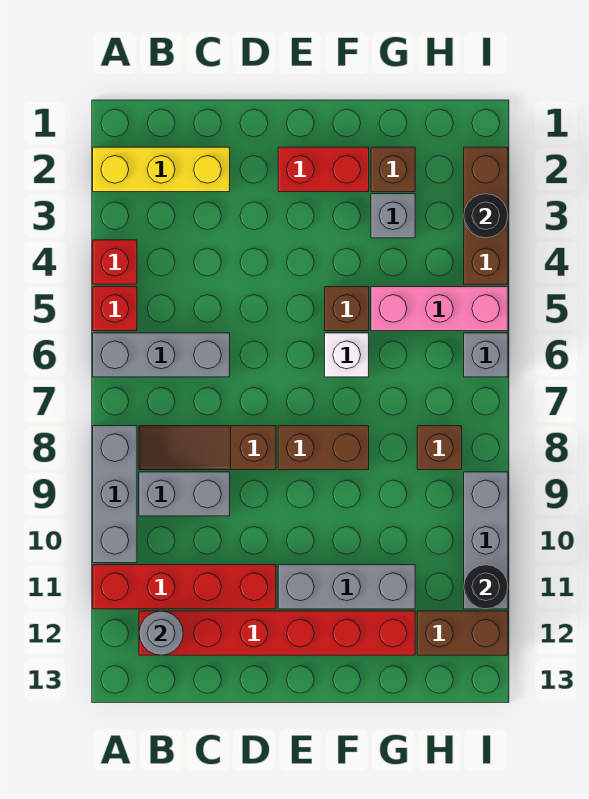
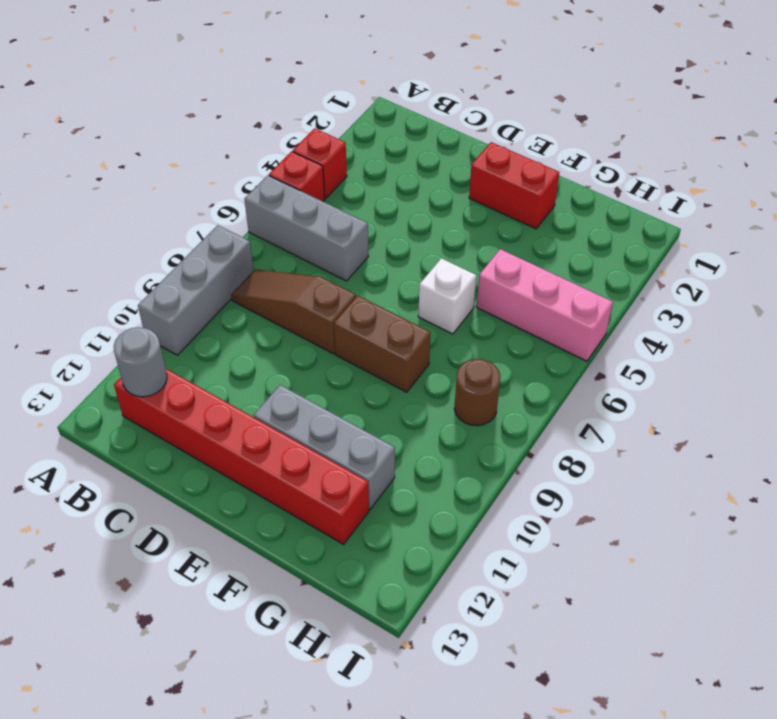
brown round brick H8 level 1 -> brown brick H8 level 1
none -> yellow brick A2:C2 level 1
none -> red brick A11:D11 level 1
none -> grey brick B9:C9 level 1

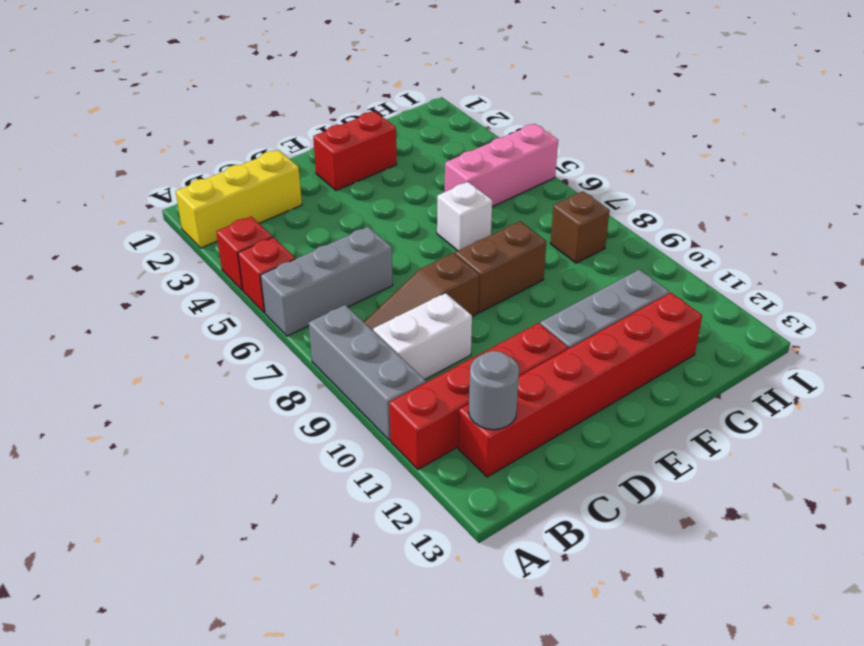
white brick B9:C9 level 1 -> grey brick B9:C9 level 1
none -> brown brick F5 level 1
none -> brown brick G2 level 1
none -> grey brick G3 level 1

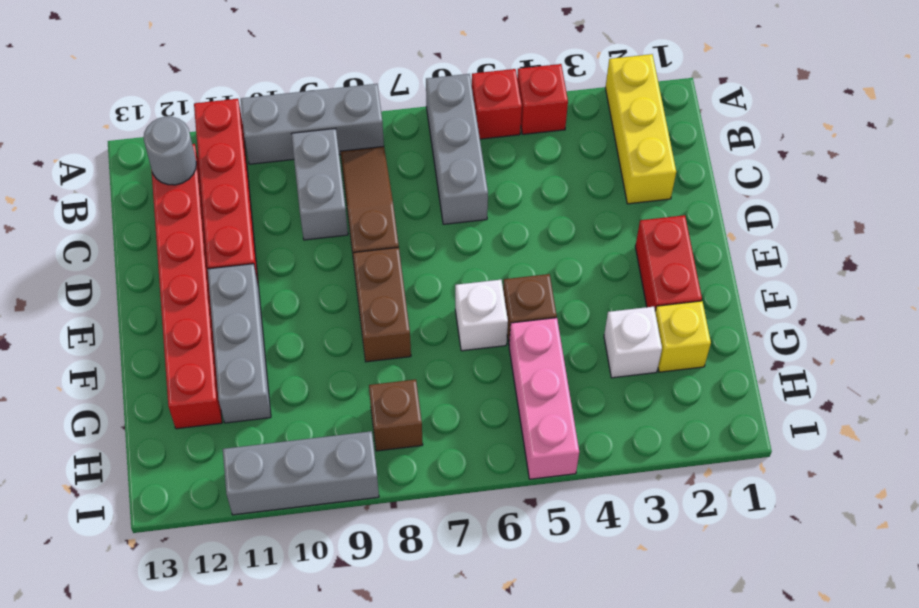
yellow brick G2 level 1 -> brown brick G2 level 1
white brick G3 level 1 -> grey brick G3 level 1
none -> brown brick H12:I12 level 1
none -> brown brick I2:I4 level 1
none -> grey brick I6 level 1

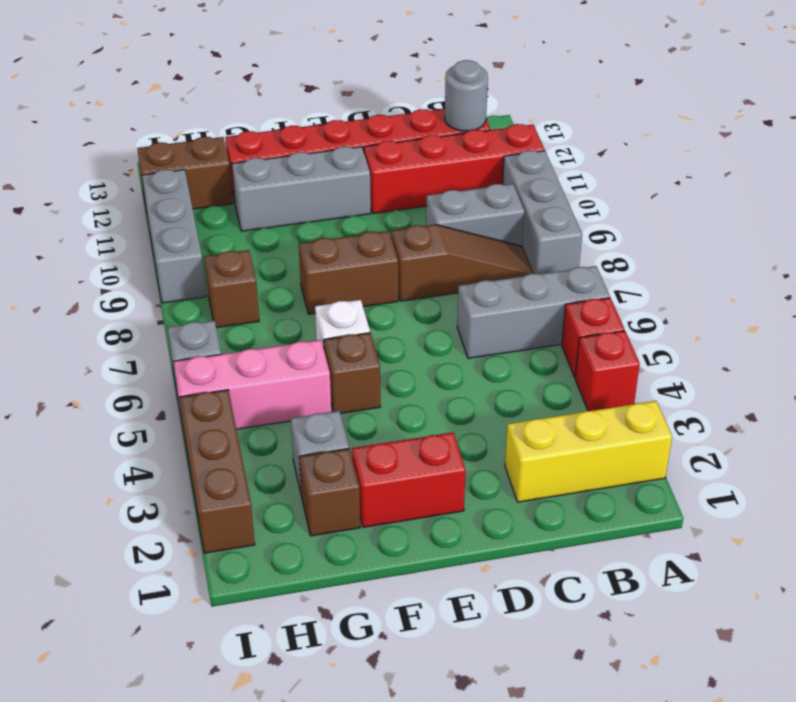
none -> black round brick I3 level 2
none -> black round brick I11 level 2

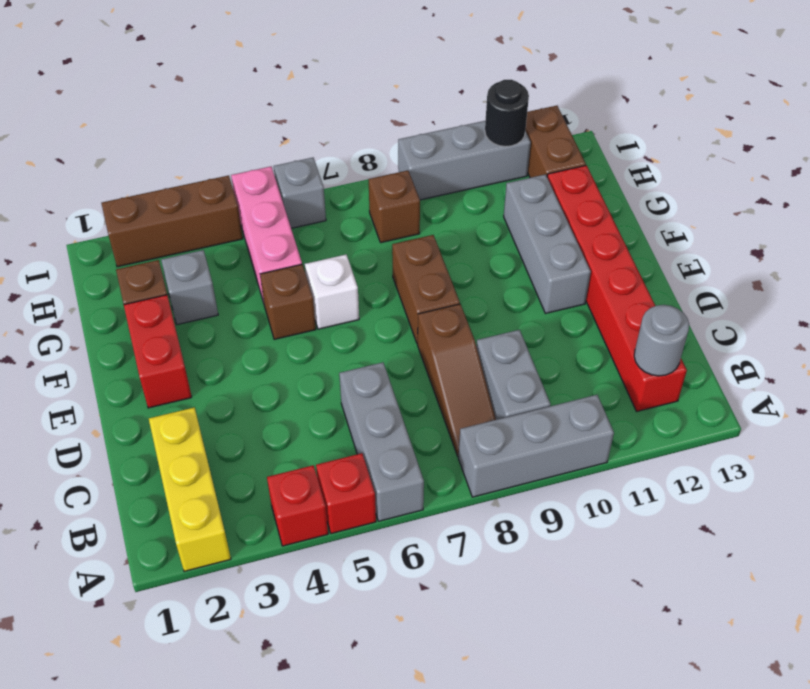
none -> red brick A11:D11 level 1
none -> black round brick I3 level 2

